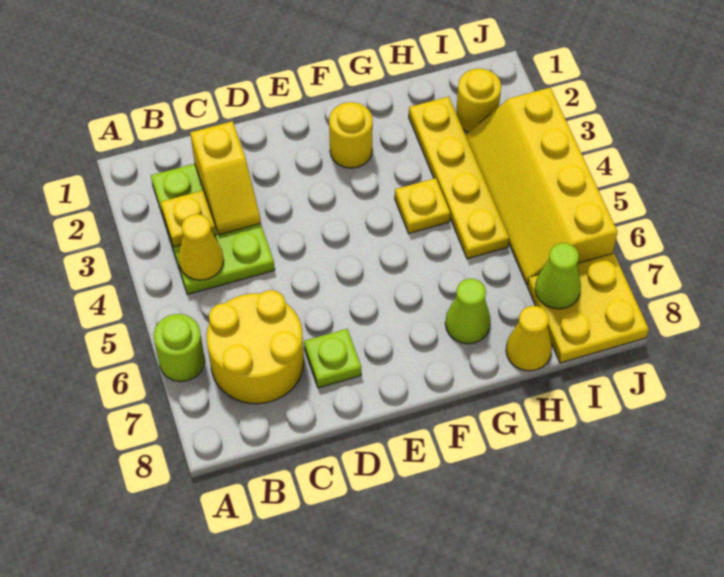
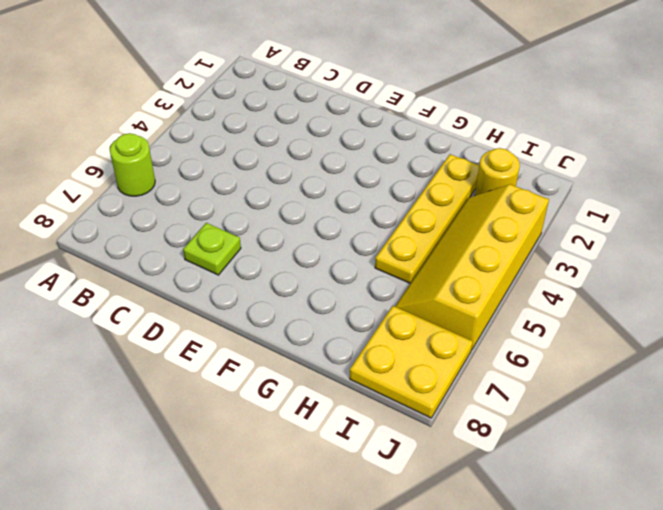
none -> lime plate B2:C4 level 1
none -> yellow round brick B6:C7 level 1
none -> yellow round brick F2 level 1

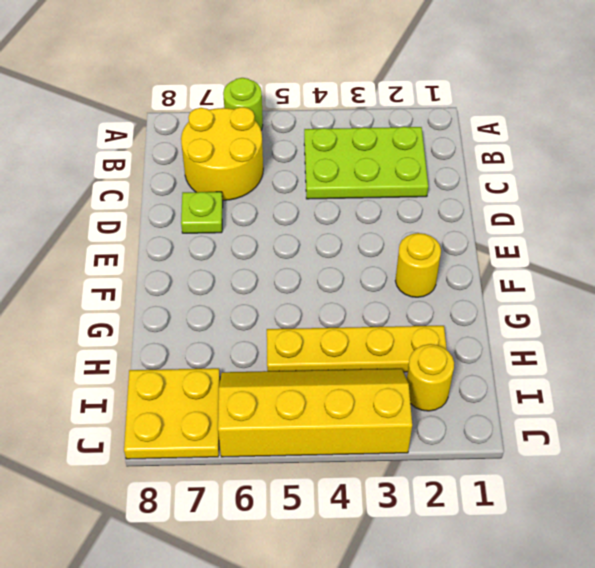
none -> yellow plate G4 level 1
none -> lime cone G7 level 1
none -> yellow cone H8 level 1

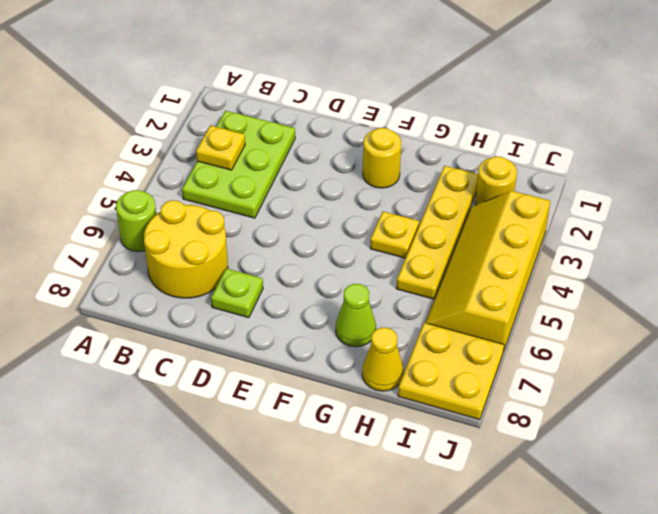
none -> yellow cone B4 level 2
none -> yellow slope C2:C3 level 2 top 2
none -> lime cone I7 level 2

